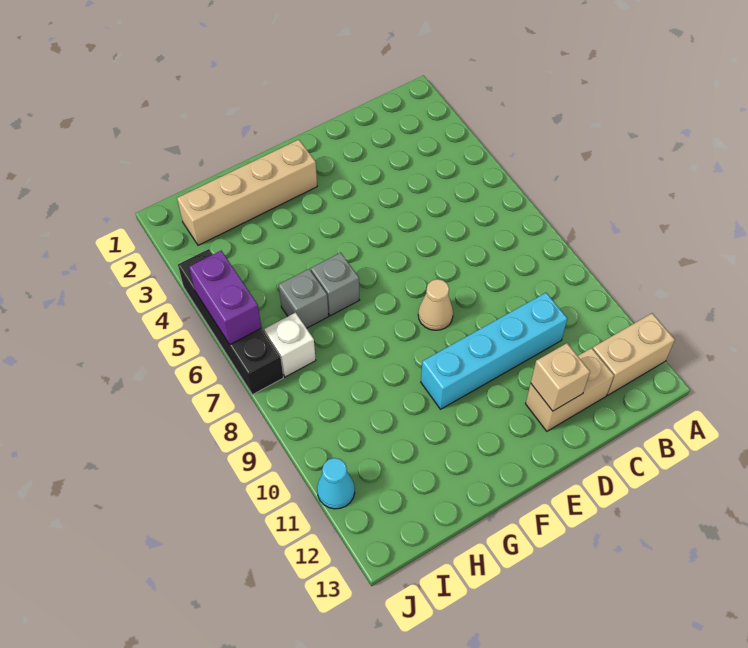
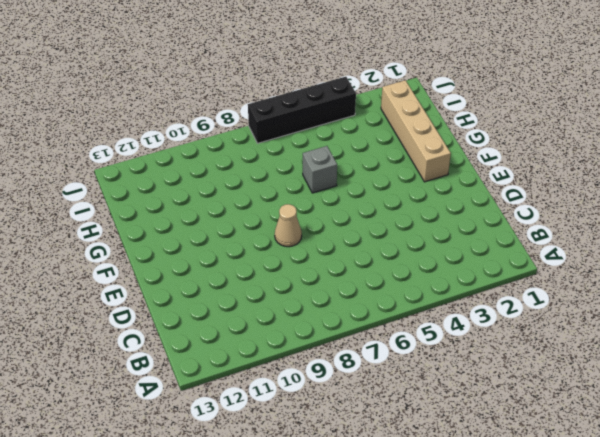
none -> tan brick A12:B12 level 1
none -> cyan brick C10:F10 level 1
none -> tan brick C12:D12 level 1

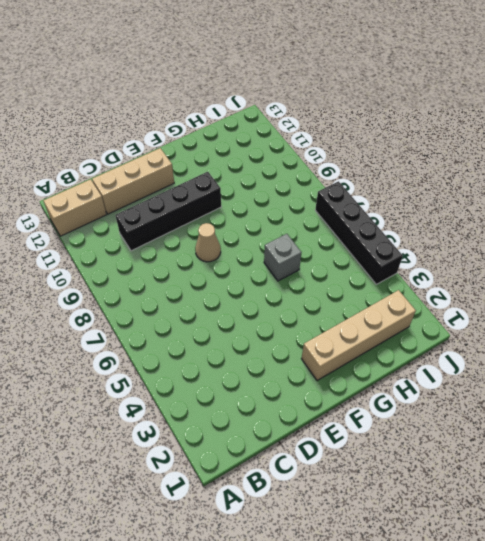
black brick C10:F10 level 1 -> cyan brick C10:F10 level 1
tan brick C12:E12 level 1 -> tan brick C12:D12 level 1
none -> grey brick H6 level 1
none -> white brick I7 level 1
none -> cyan cone J11 level 1

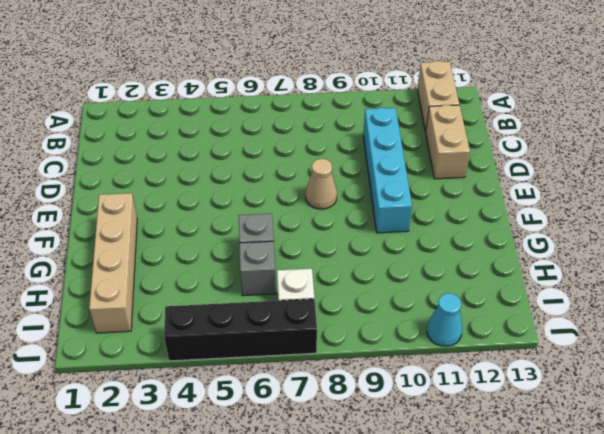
none -> tan brick D12 level 2
none -> purple brick J5:J6 level 2

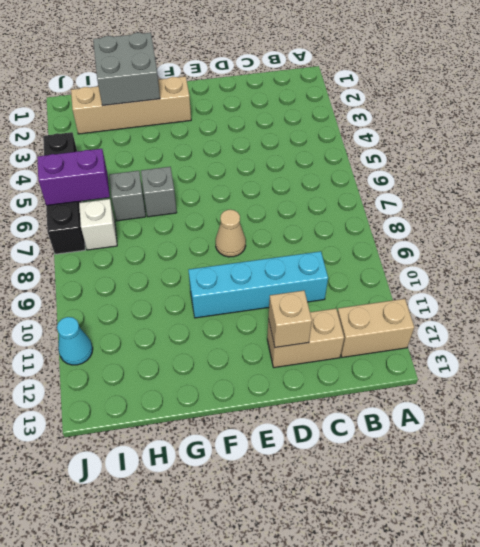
grey brick G1:H2 level 2 -> none
purple brick I6:J6 level 2 -> purple brick J5:J6 level 2

